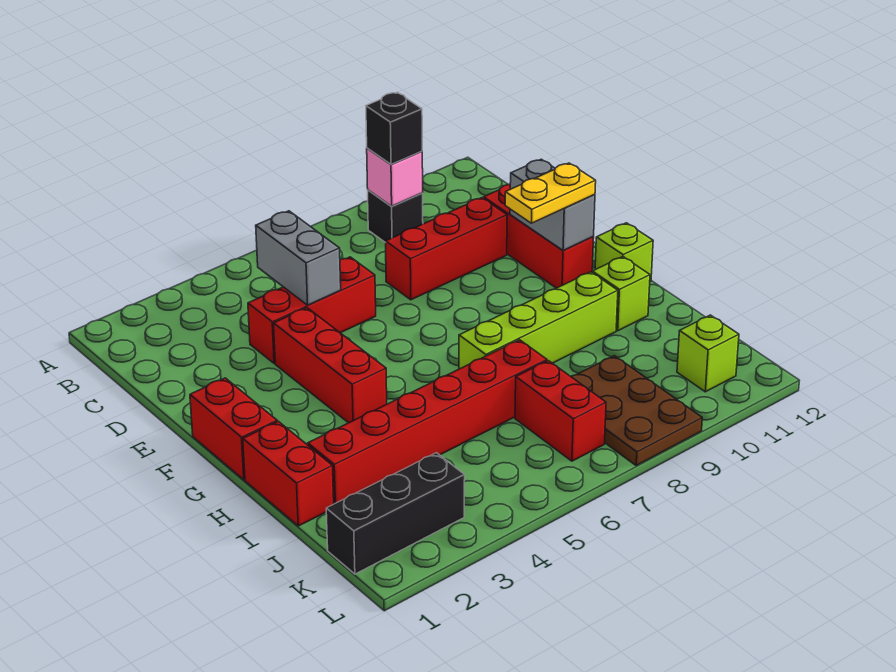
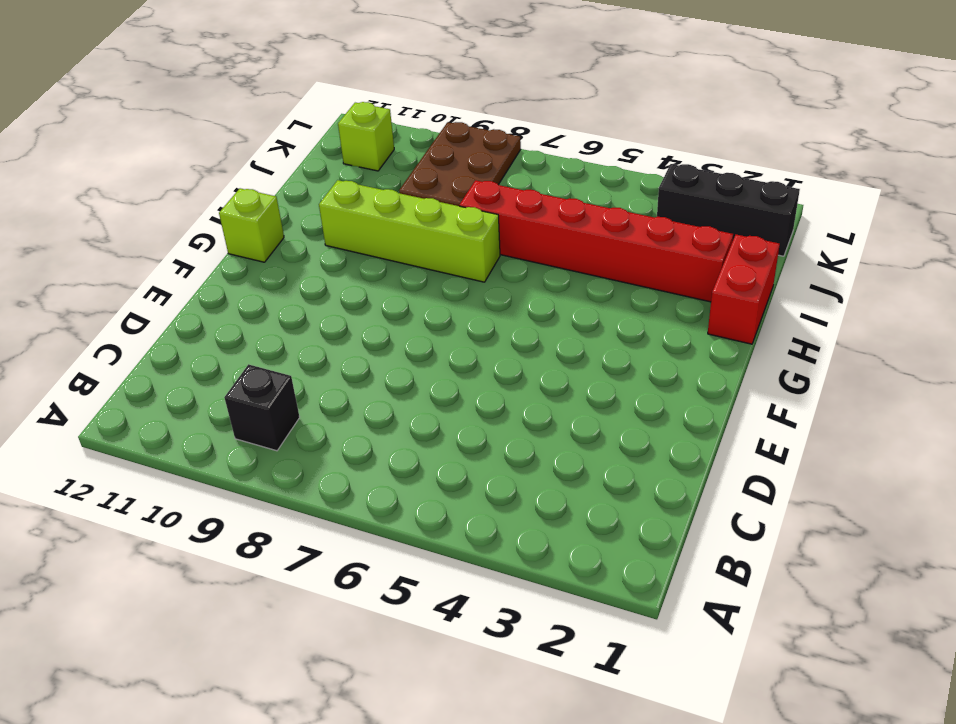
none -> red brick D4:D6 level 1
none -> red brick D8:D10 level 1
none -> red brick D11:F11 level 1

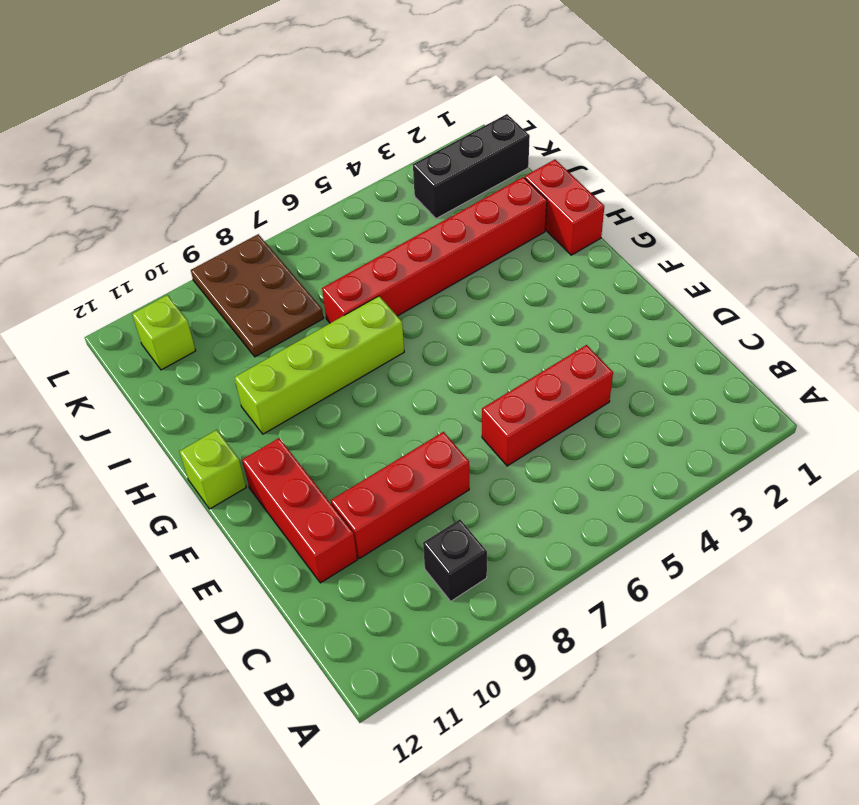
none -> red brick E4:G4 level 1
none -> red brick F1:G1 level 1
none -> lime brick H11 level 1

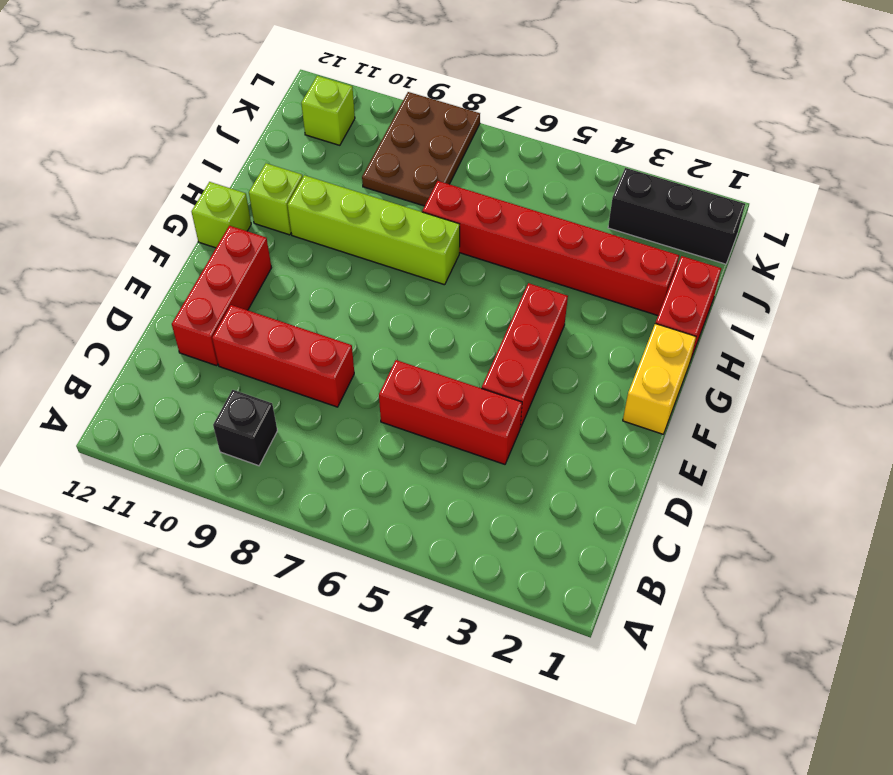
yellow brick F1:G1 level 1 -> red brick F1:G1 level 1
none -> red brick J7:K7 level 1
none -> pink brick B9 level 2
none -> grey brick C5:D5 level 2

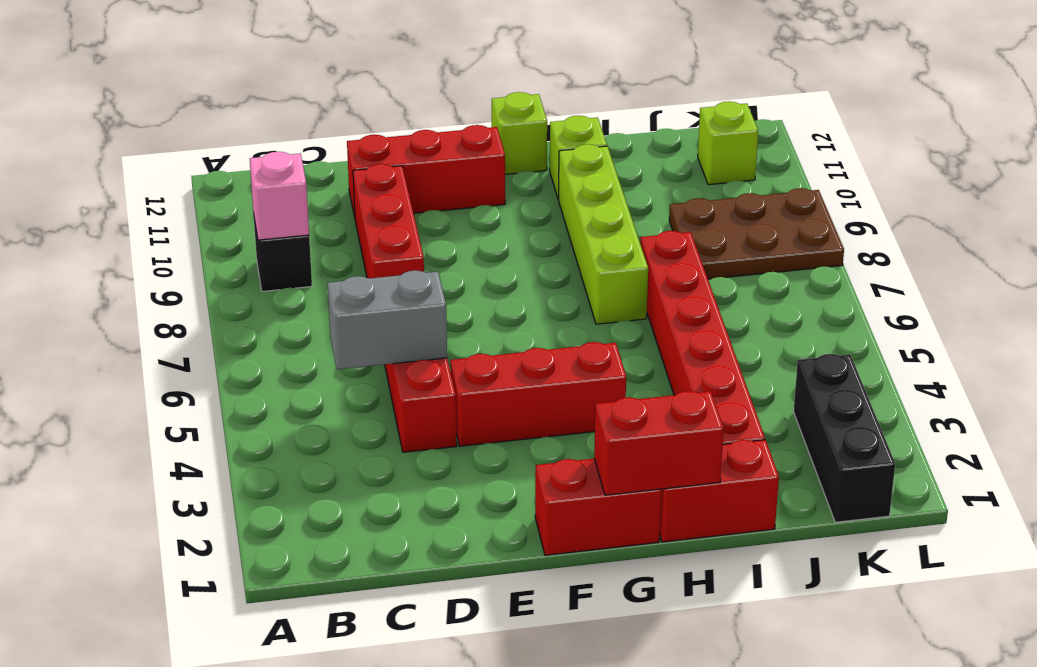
red brick G1:H1 level 2 -> red brick J7:K7 level 1
none -> grey brick E11:F11 level 2
none -> black brick B9 level 3
none -> yellow plate F10:F11 level 3

